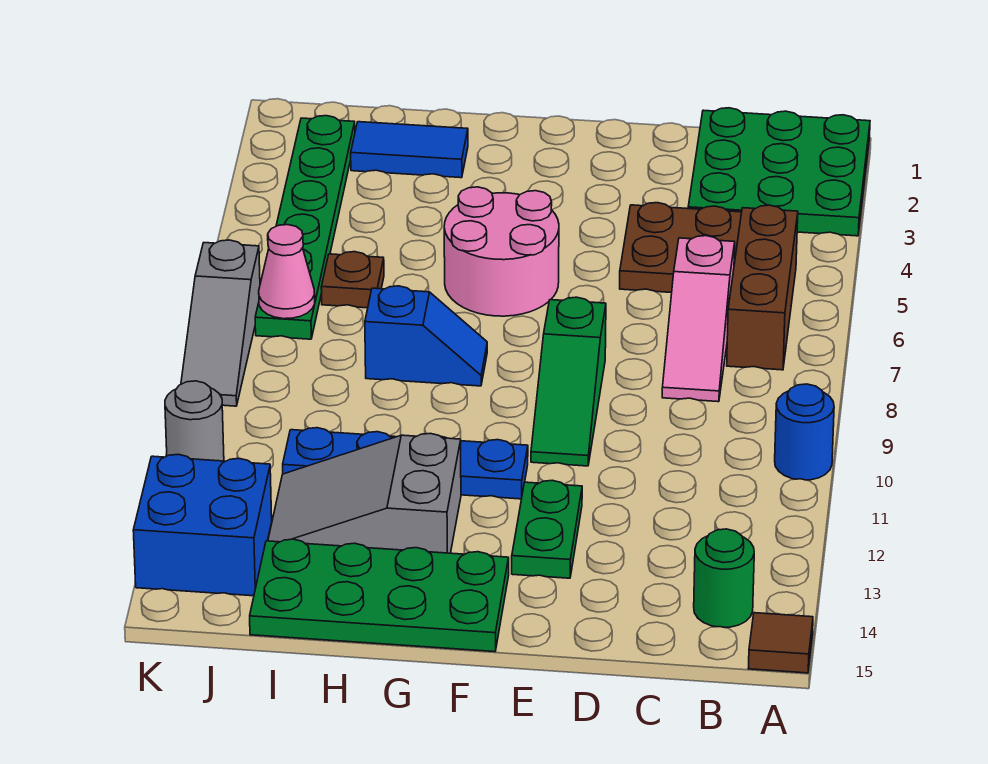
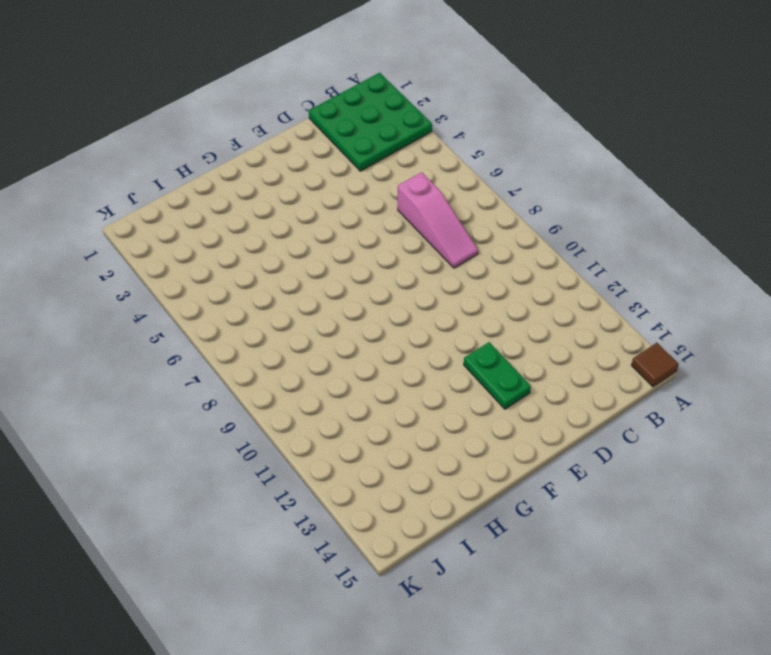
none -> blue round brick A10 level 1
none -> brown brick B5:B7 level 1
none -> green round brick B14 level 1

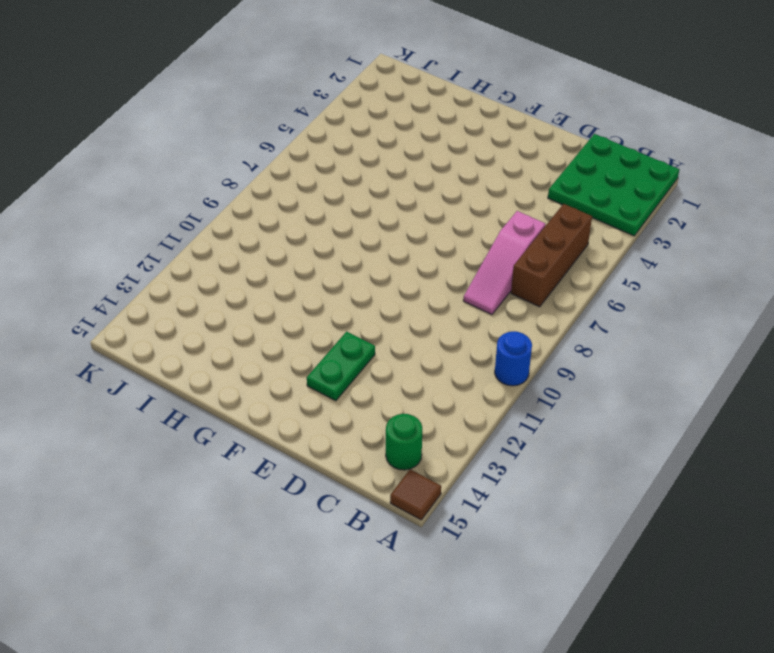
none -> brown plate C4:D5 level 1
none -> green slope E8:E10 level 1 top 8
none -> pink round brick F5:G6 level 1

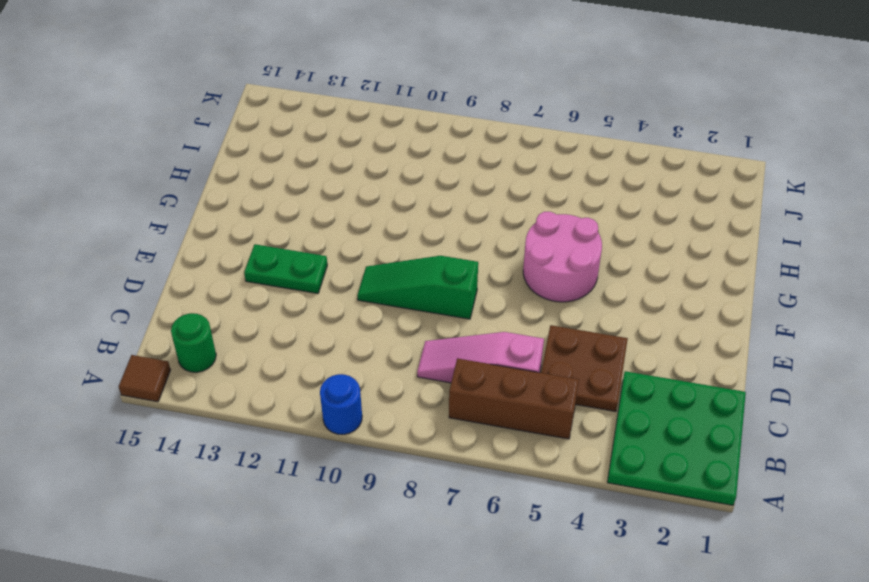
none -> blue plate F11:I11 level 1
none -> green plate F14:I15 level 1
none -> blue slope G8:H8 level 1 top H

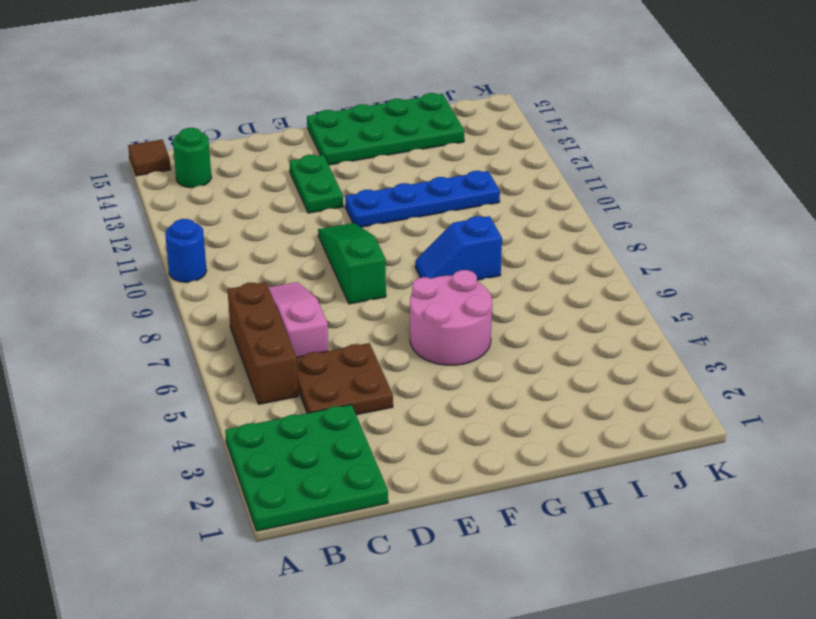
none -> grey slope G12:I13 level 1 top G
none -> blue tile H2:I2 level 1
none -> brown plate I6 level 1

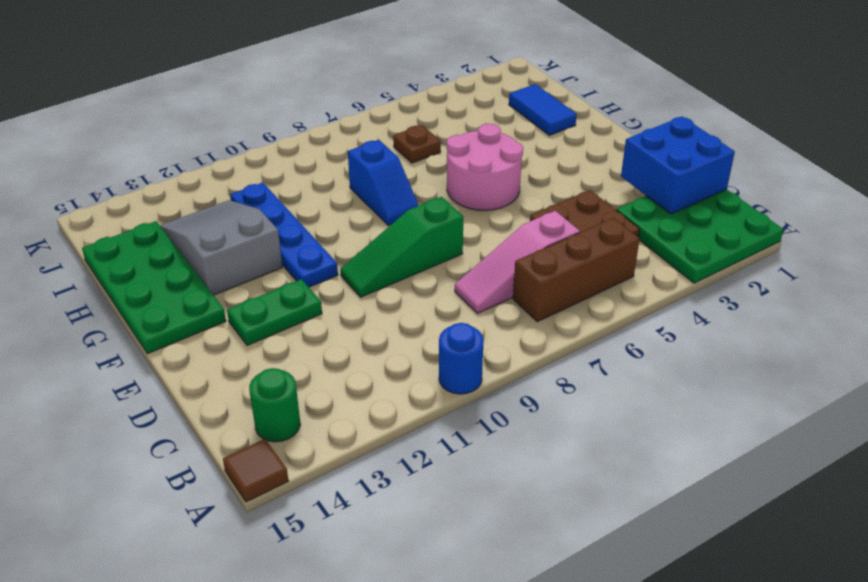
blue brick C1:D2 level 2 -> blue brick J13:K14 level 1
none -> green plate J2:J7 level 1
none -> grey slope K7:K9 level 1 top 7
none -> grey round brick K11 level 1

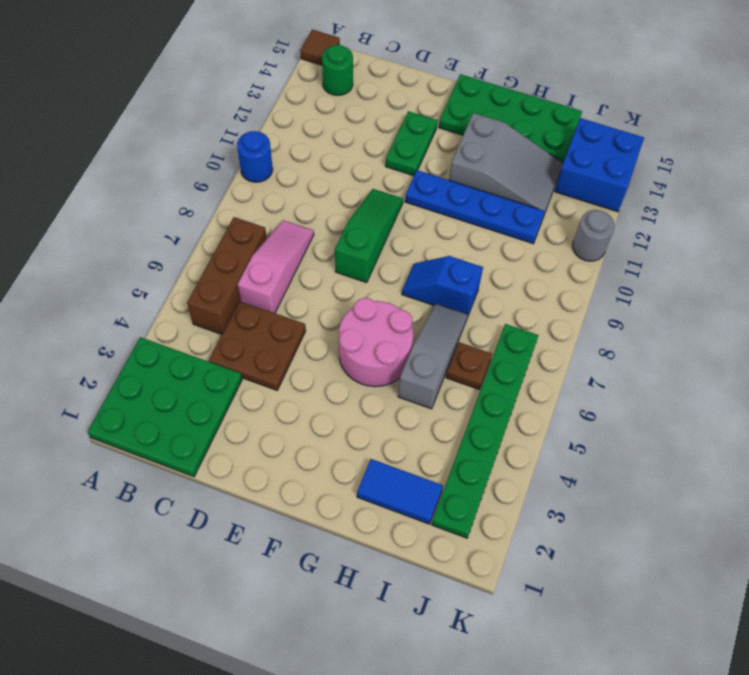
grey slope H5:H7 level 1 top 5 -> grey slope K7:K9 level 1 top 7
none -> pink cone J7 level 2

